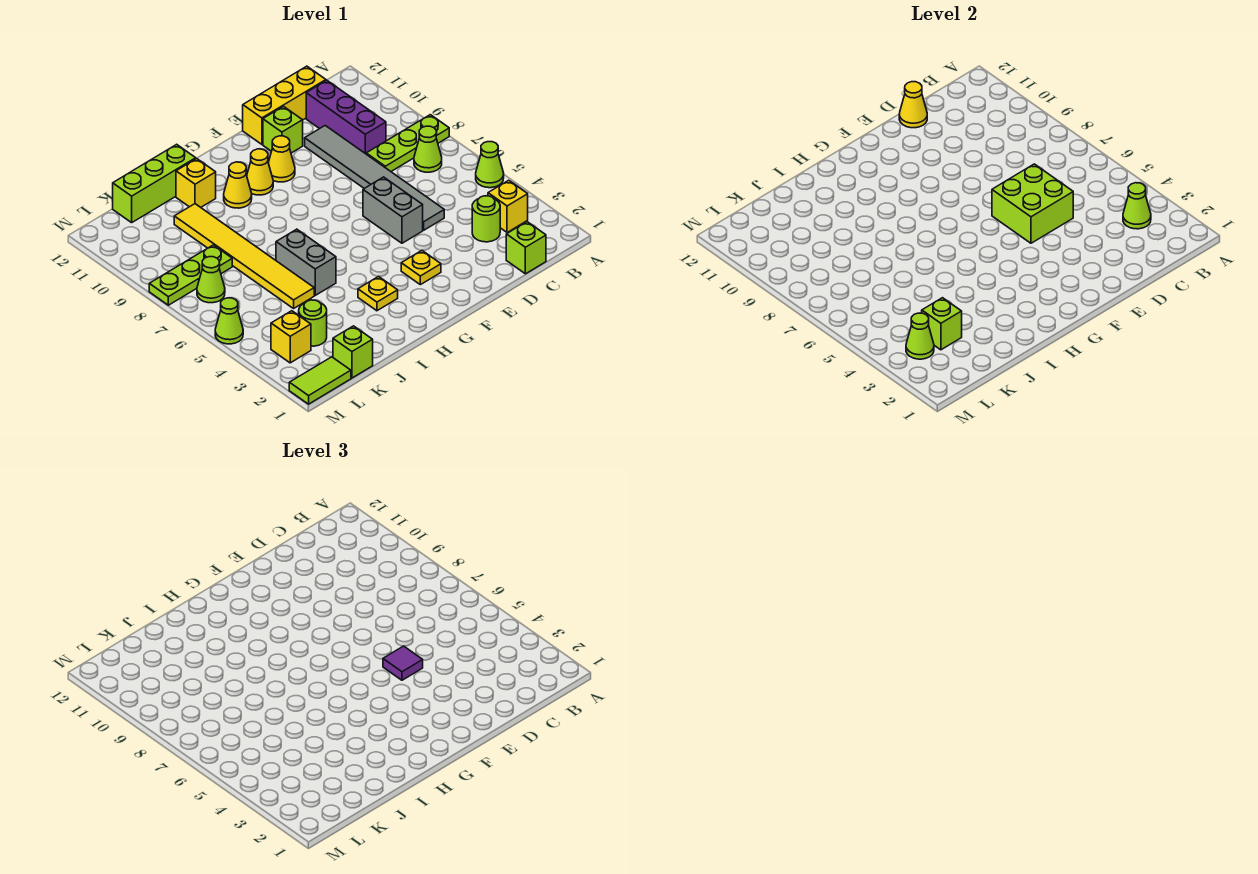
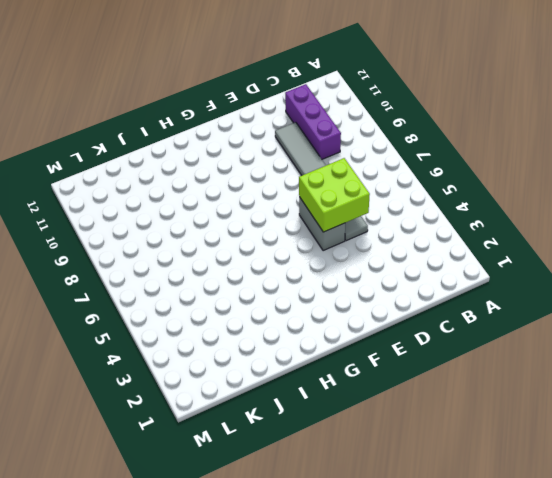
none -> lime cone A5 level 1
none -> lime plate A8:C8 level 1
none -> yellow brick B3 level 1
none -> lime cone B7 level 1

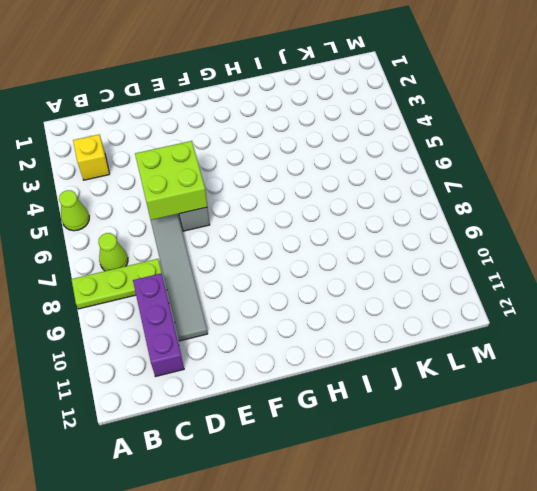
none -> lime brick C1 level 1
none -> lime round brick C3 level 1
none -> yellow brick C12:E12 level 1
none -> lime brick E11 level 1

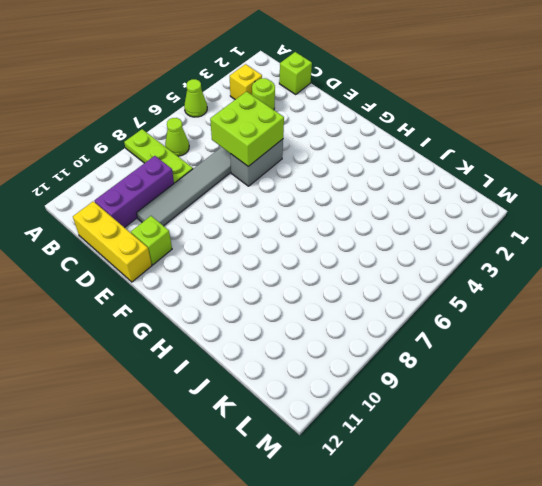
none -> yellow plate F3 level 1
none -> yellow cone F10 level 1
none -> yellow cone G10 level 1
none -> yellow plate H3 level 1

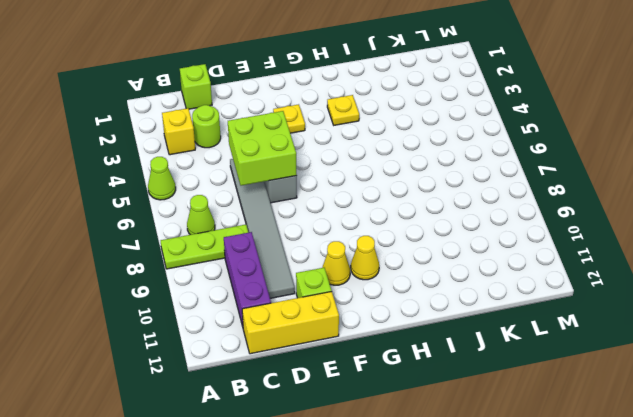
none -> yellow cone H10 level 1
none -> grey brick I5:I6 level 1
none -> yellow brick I11 level 1
none -> lime brick I12:K12 level 1

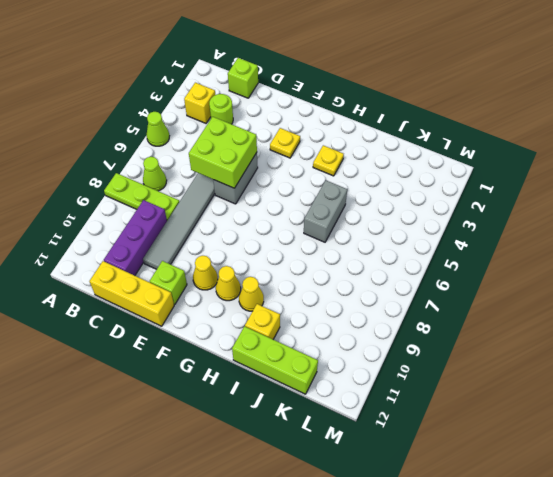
none -> yellow tile J5:J10 level 1
none -> lime brick K1 level 1
none -> lime round brick K3 level 1
none -> lime plate K8:M8 level 1

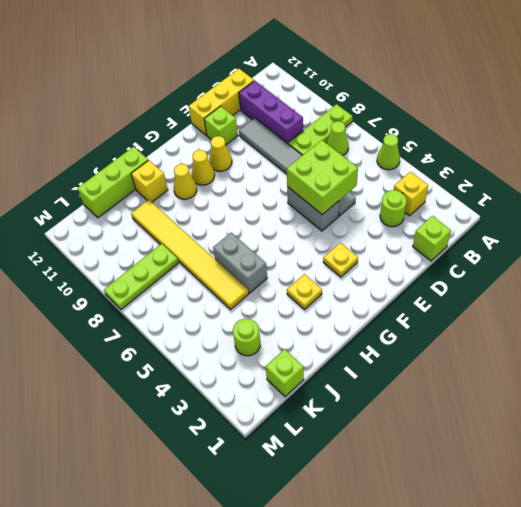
none -> lime tile L1:M1 level 1
none -> yellow brick L3 level 1
none -> lime cone L7 level 1
none -> lime cone M5 level 1

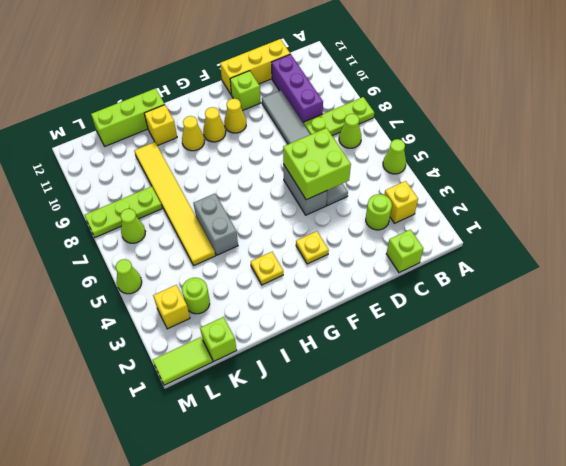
none -> lime cone B3 level 2
none -> yellow cone D12 level 2
none -> lime brick K3 level 2
none -> lime cone L3 level 2

